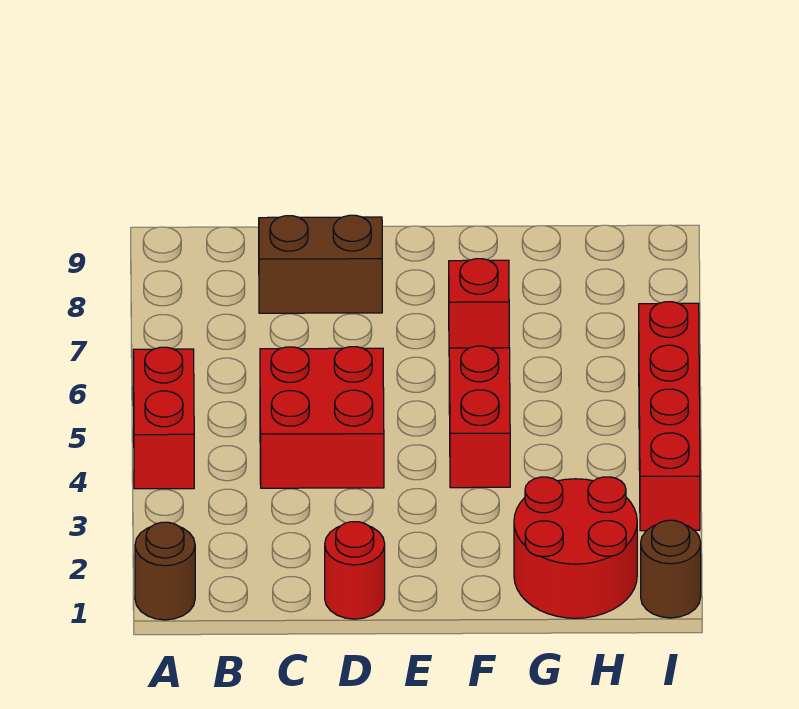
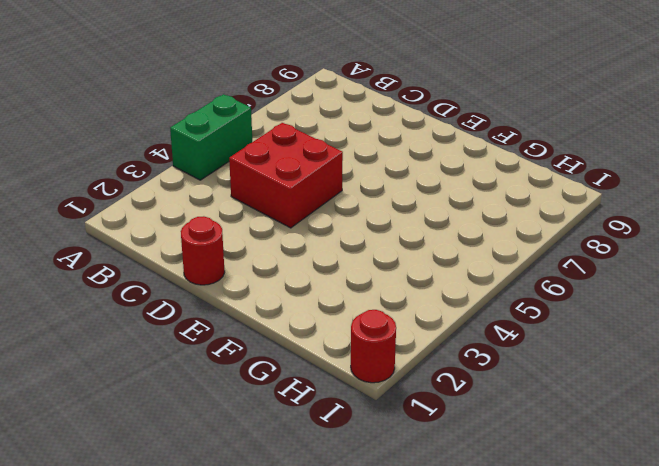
green brick A4:A5 level 1 -> red brick A4:A5 level 1
red round brick I1 level 1 -> brown round brick I1 level 1
none -> brown round brick A1 level 1
none -> brown brick C8:D8 level 1

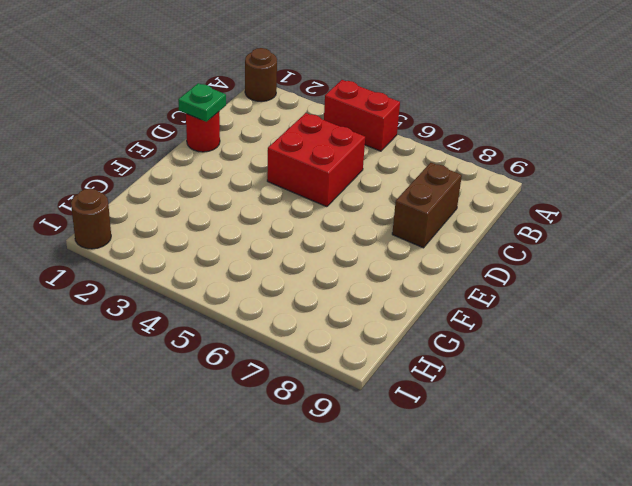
green plate D1 level 2 -> none
none -> red brick F4:F5 level 1
none -> red brick F7 level 1

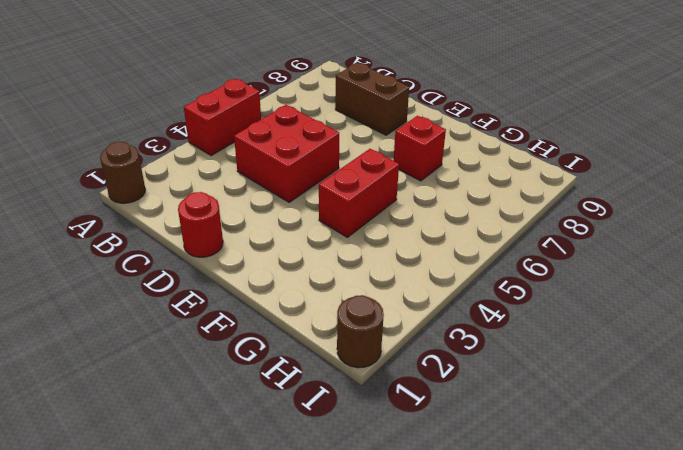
none -> red round brick G1:H2 level 1
none -> red brick I3:I6 level 1

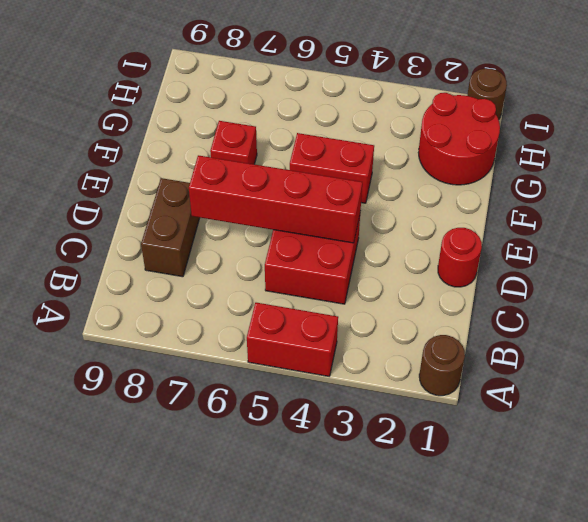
red brick D4:D7 level 2 -> red brick I3:I6 level 1

